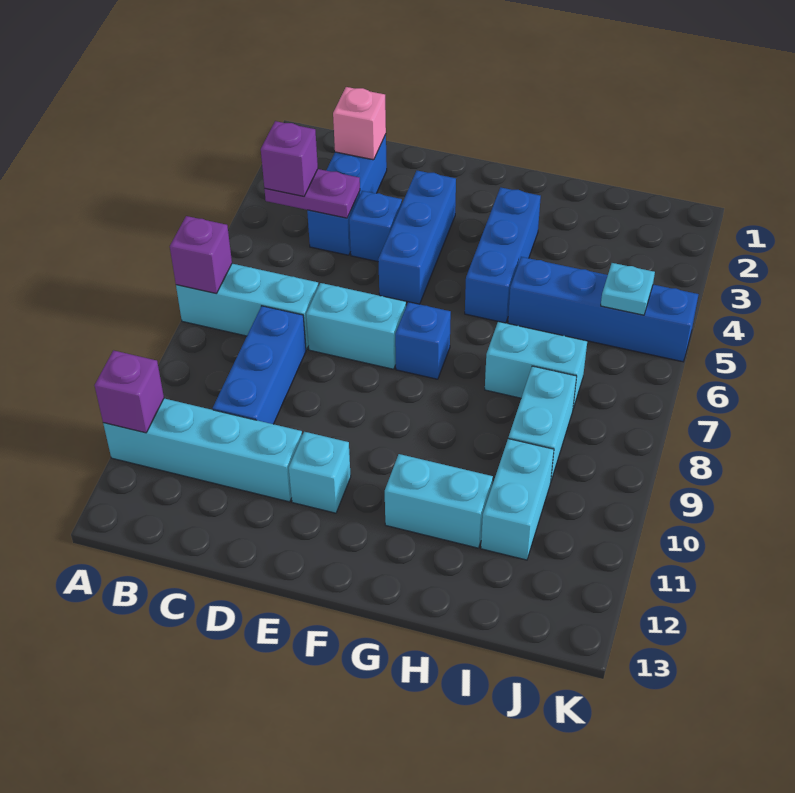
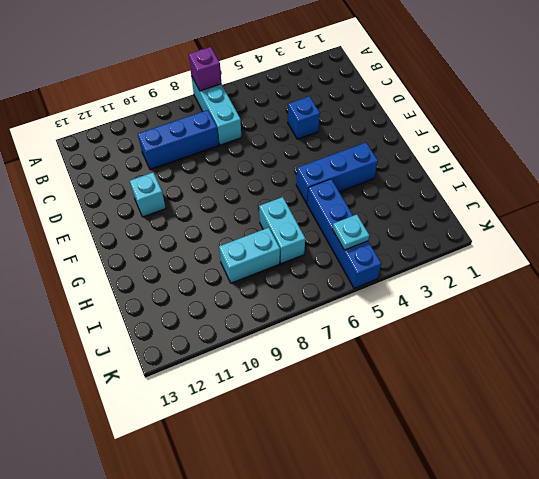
none -> cyan brick A11:D11 level 1
none -> blue brick C2:C4 level 1
none -> cyan brick D7:E7 level 1

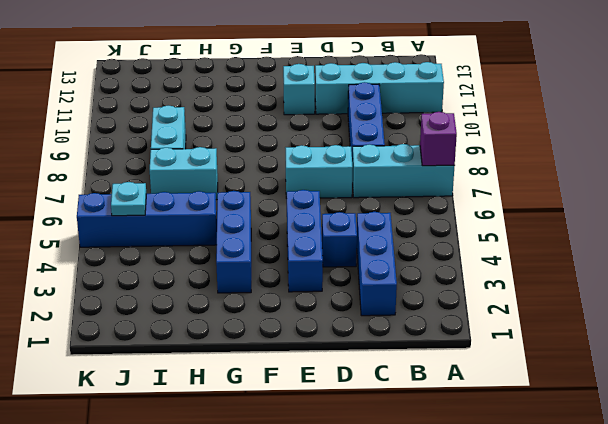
none -> blue brick F7 level 1
none -> cyan brick G11:H11 level 1
none -> cyan brick I10:I11 level 1

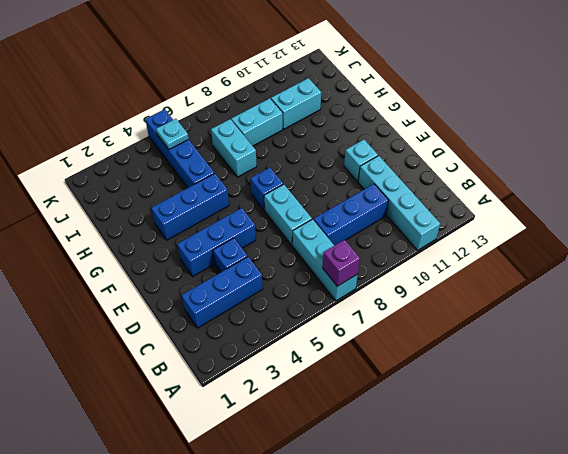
none -> cyan brick G11:H11 level 1
none -> purple brick A11 level 2
none -> purple plate B4:C4 level 2

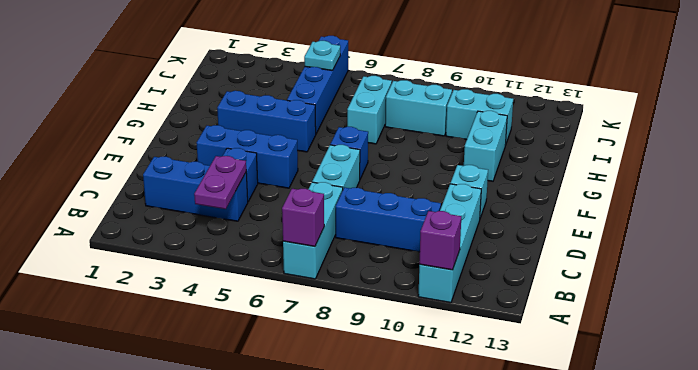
none -> pink brick C2 level 2
none -> purple brick B4 level 3

